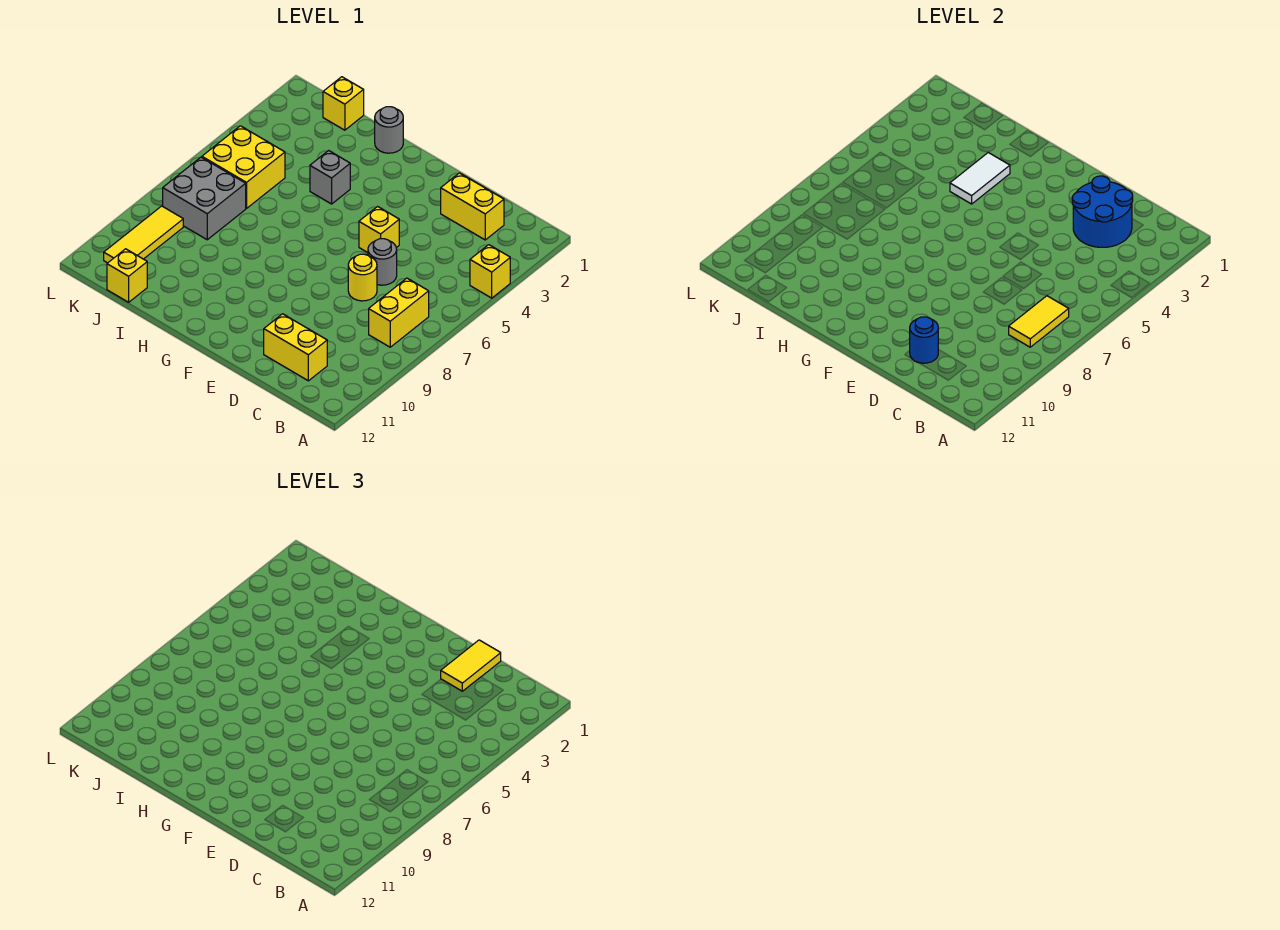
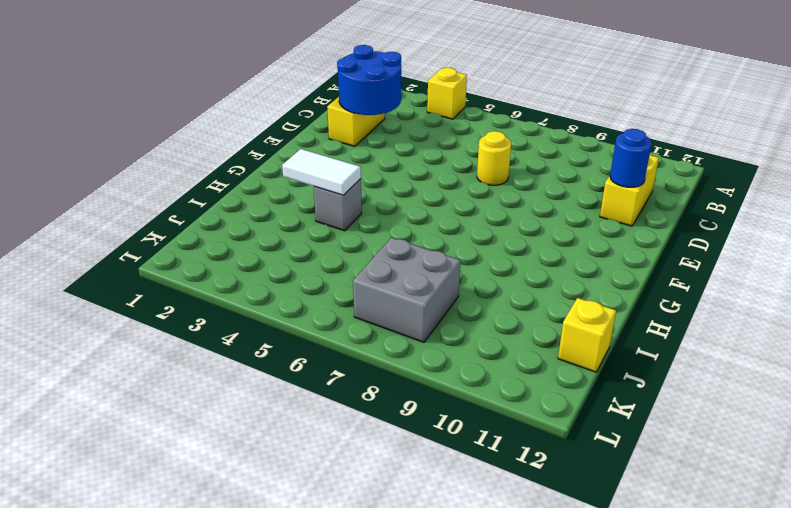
none -> yellow brick B7:B8 level 1
none -> grey round brick D6 level 1
none -> yellow brick E5 level 1

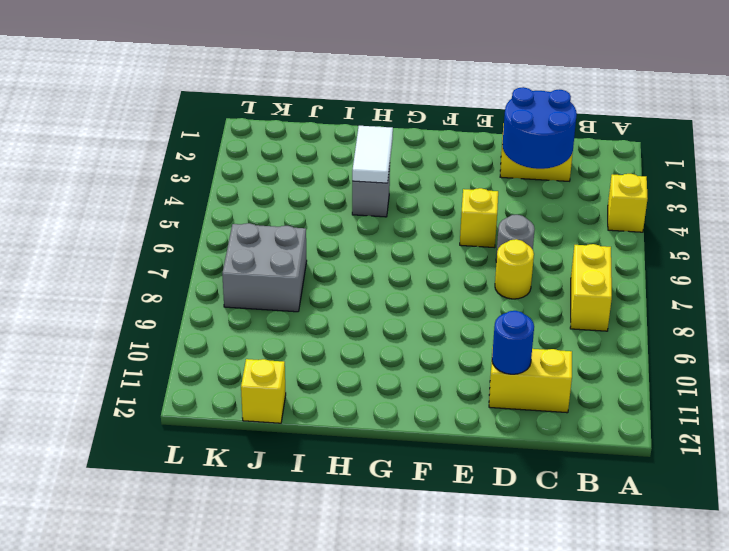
none -> grey round brick H1 level 1
none -> yellow brick J1 level 1
none -> yellow brick J5:K6 level 1

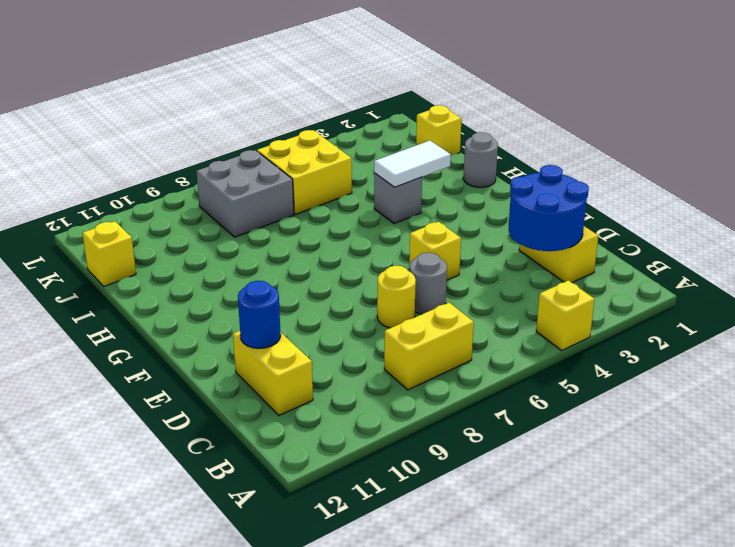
none -> yellow tile K9:K11 level 1
none -> yellow tile B7:B8 level 2
none -> yellow tile D1:D2 level 3

